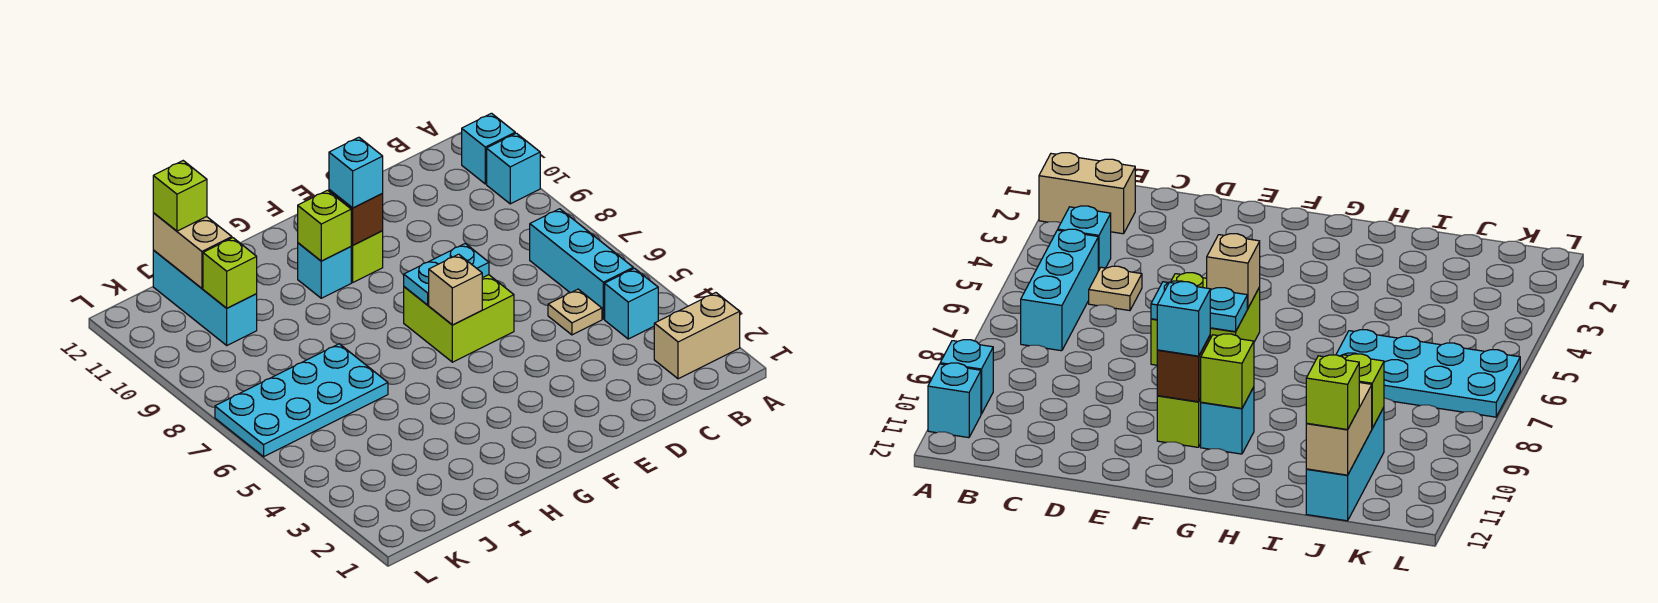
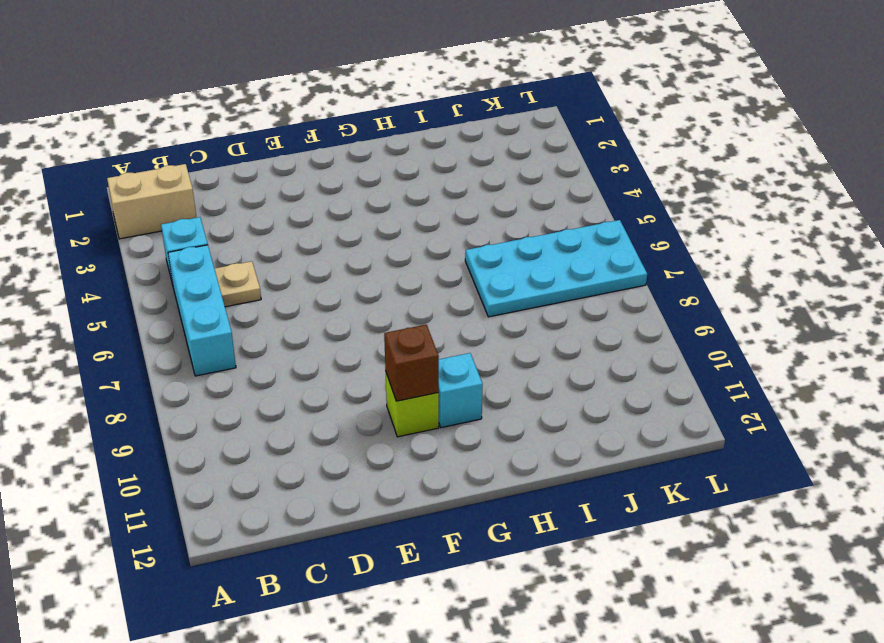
none -> cyan brick A10 level 1
none -> cyan brick A11 level 1
none -> lime brick E6:F7 level 1

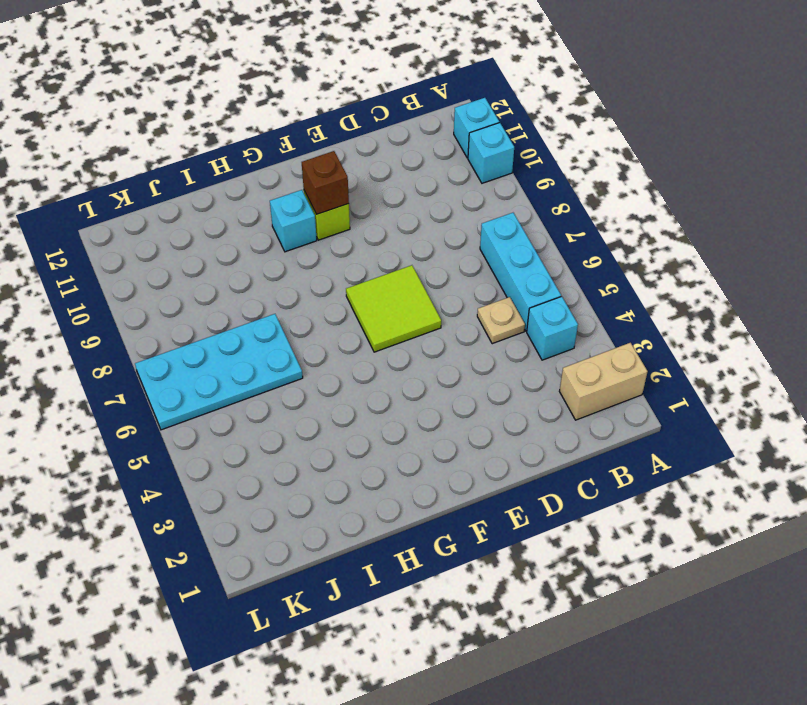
lime tile E6:F7 level 1 -> lime brick E6:F7 level 1
none -> cyan brick J10:J12 level 1
none -> cyan plate E7:F7 level 2
none -> tan brick F6 level 2

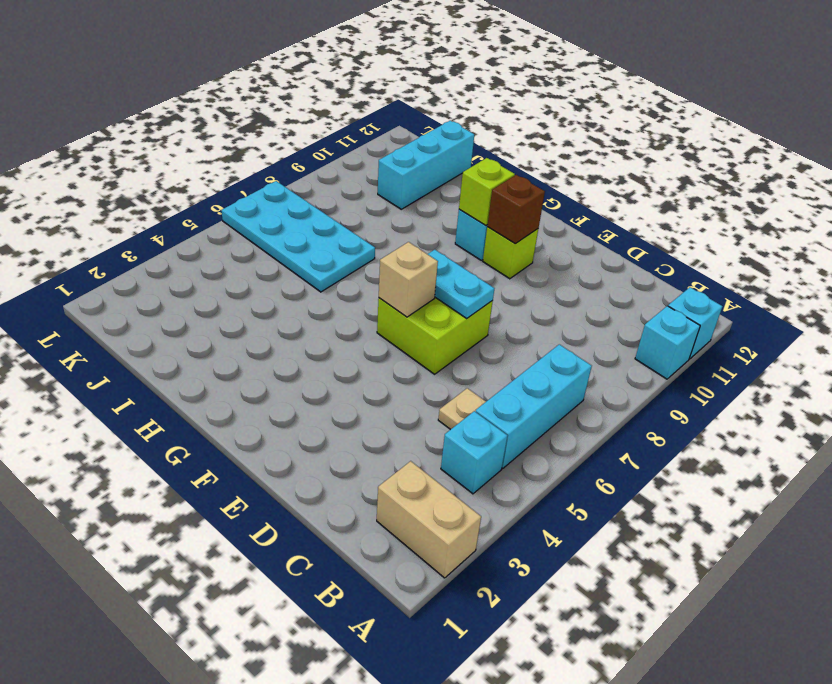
none -> lime brick J10 level 2
none -> tan brick J11:J12 level 2
none -> cyan brick F10 level 3

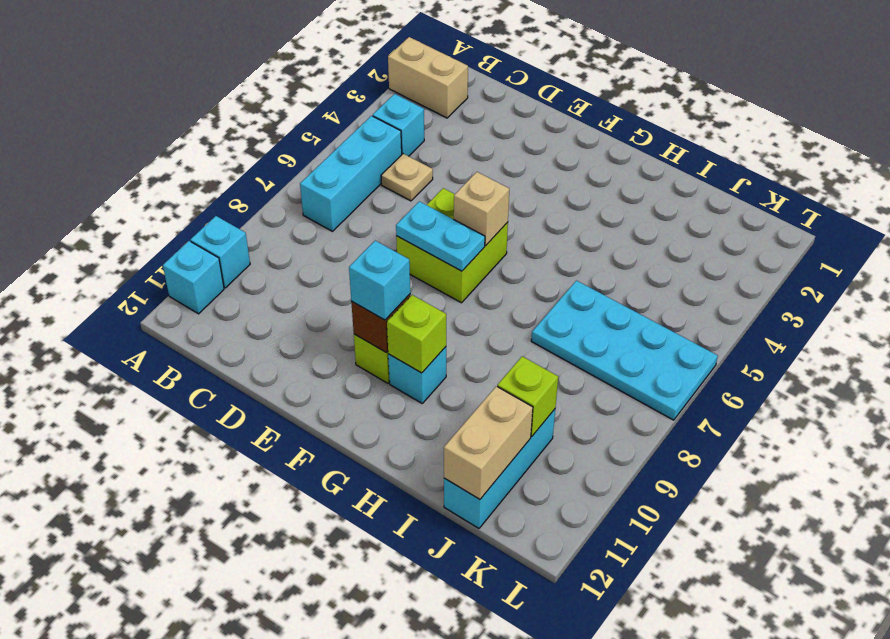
none -> lime brick J12 level 3

